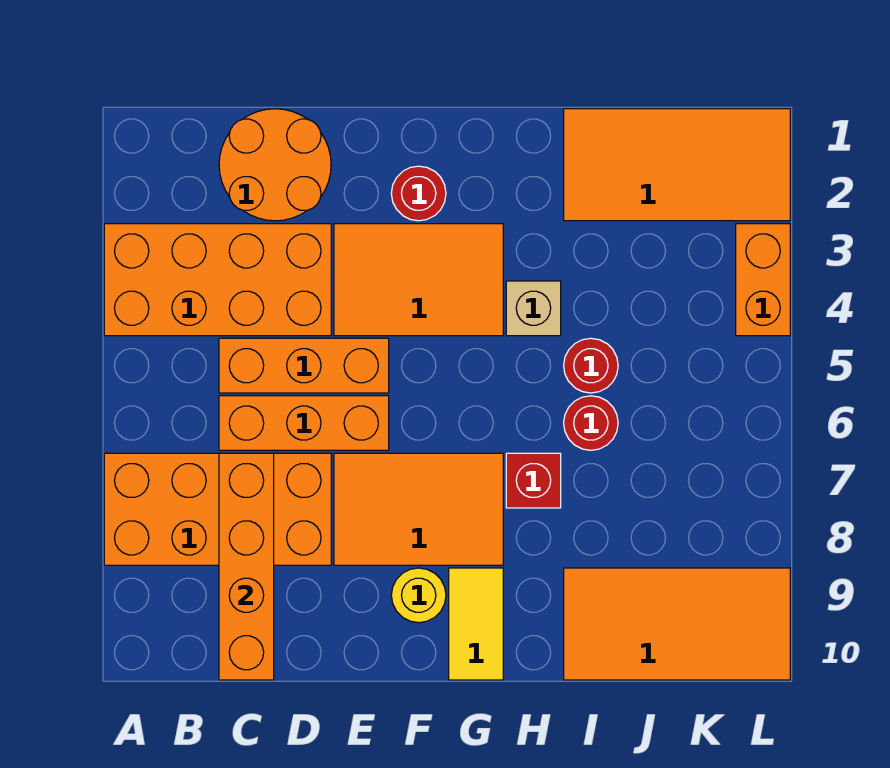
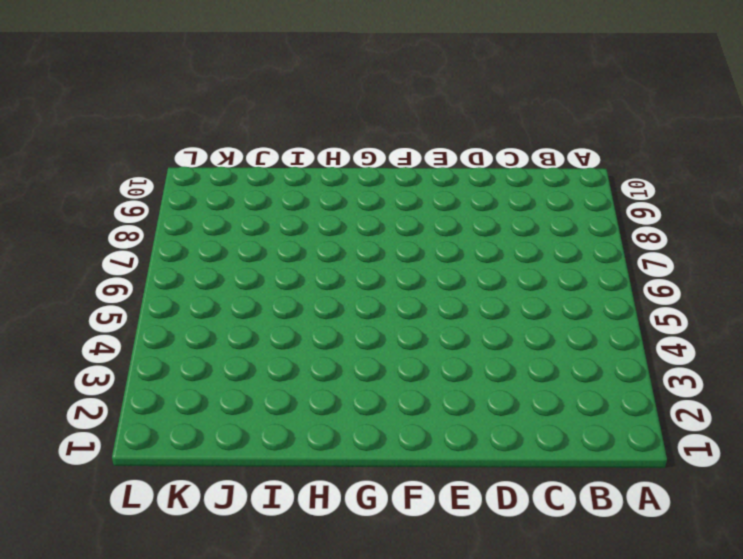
none -> orange brick A3:D4 level 1
none -> orange brick A7:D8 level 1
none -> orange round brick C1:D2 level 1

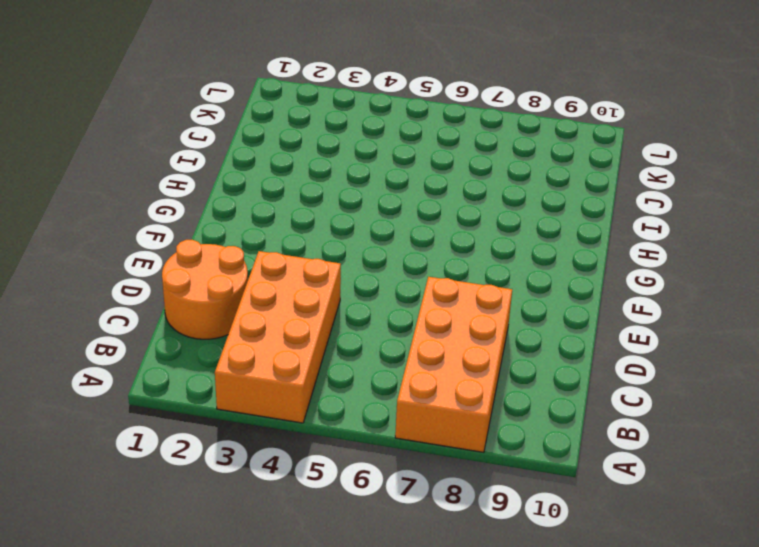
none -> orange brick C5:E5 level 1
none -> orange brick C6:E6 level 1
none -> orange tile E3:G4 level 1

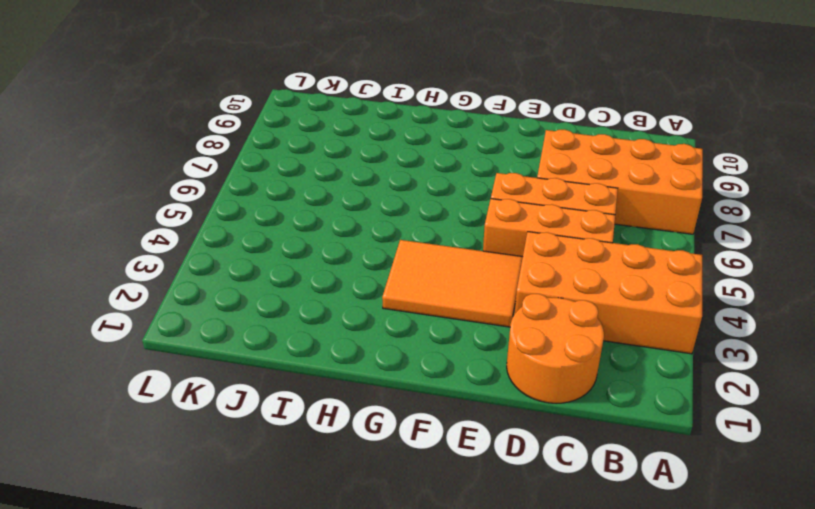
none -> orange tile E7:G8 level 1
none -> red round brick F2 level 1
none -> yellow round brick F9 level 1

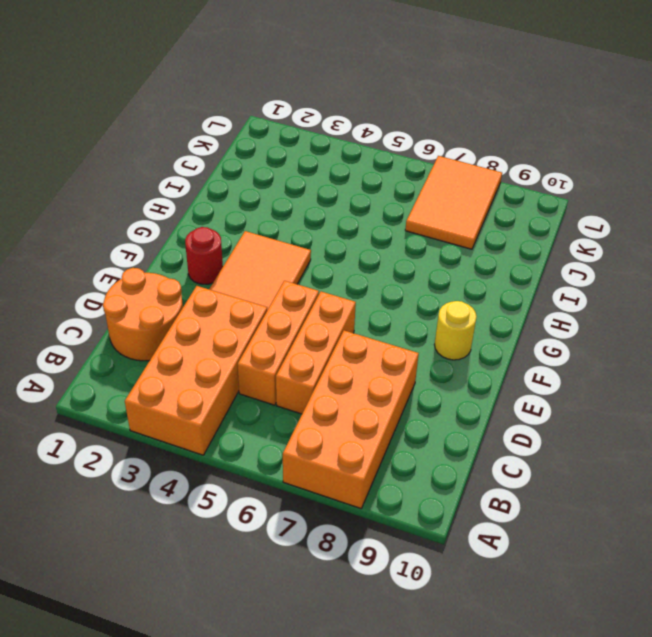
orange tile J7:L8 level 1 -> orange tile E7:G8 level 1
none -> yellow tile G9:G10 level 1
none -> tan brick H4 level 1
none -> red brick H7 level 1

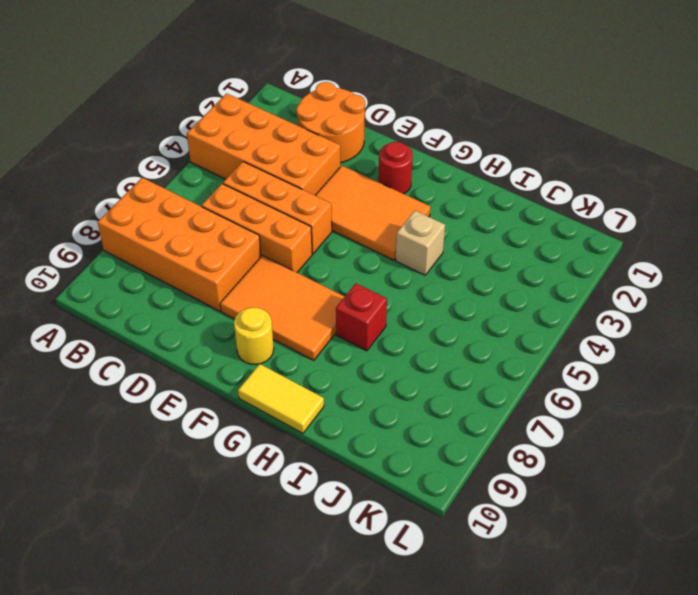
yellow tile G10:H10 level 1 -> yellow tile G9:G10 level 1
none -> orange tile I1:L2 level 1
none -> red round brick I5 level 1
none -> red round brick I6 level 1

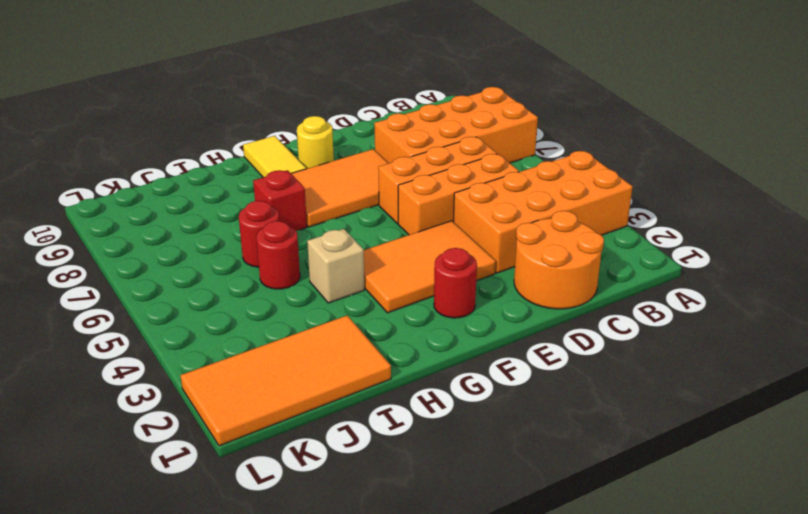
none -> orange tile I9:L10 level 1
none -> orange brick L3:L4 level 1
none -> orange brick C7:C10 level 2

